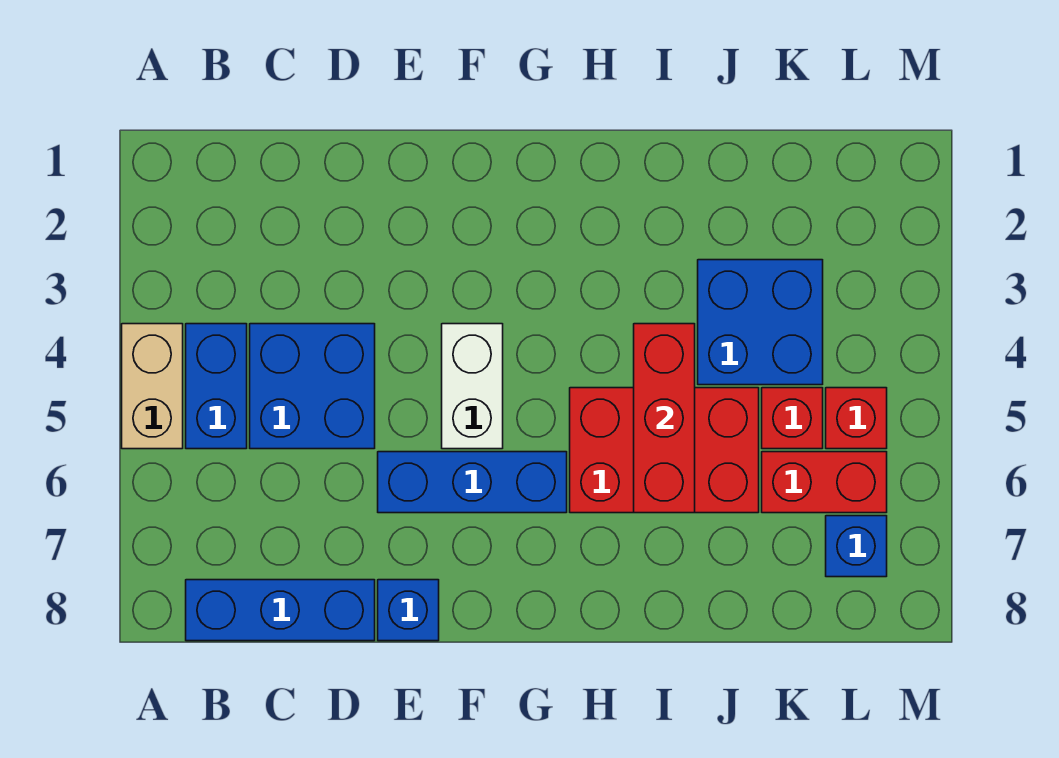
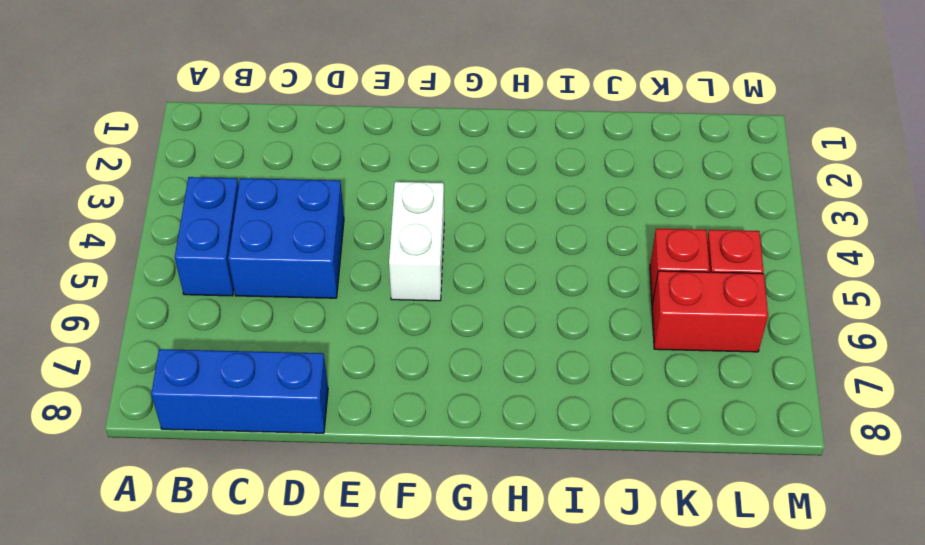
none -> tan brick A4:A5 level 1
none -> blue brick E6:G6 level 1
none -> blue brick E8 level 1

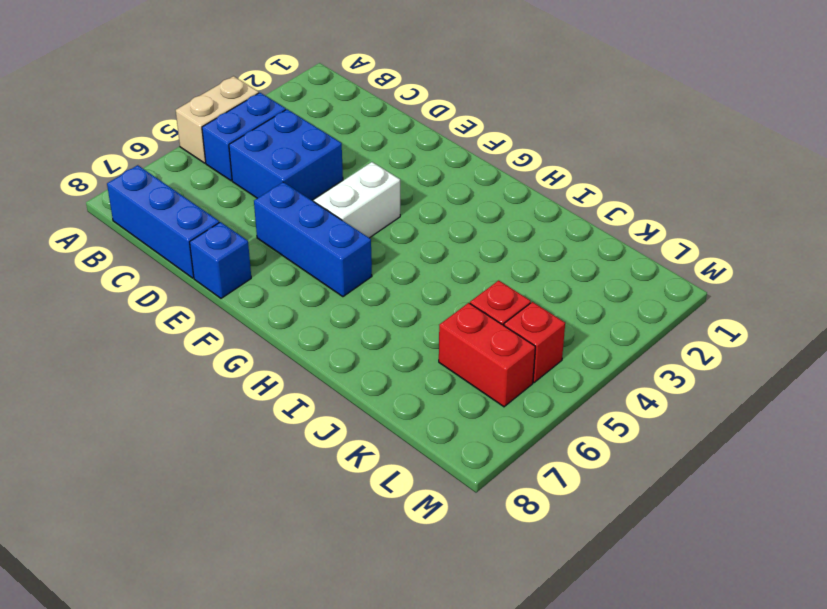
none -> red brick H5:J6 level 1
none -> blue brick J3:K4 level 1
none -> blue brick L7 level 1

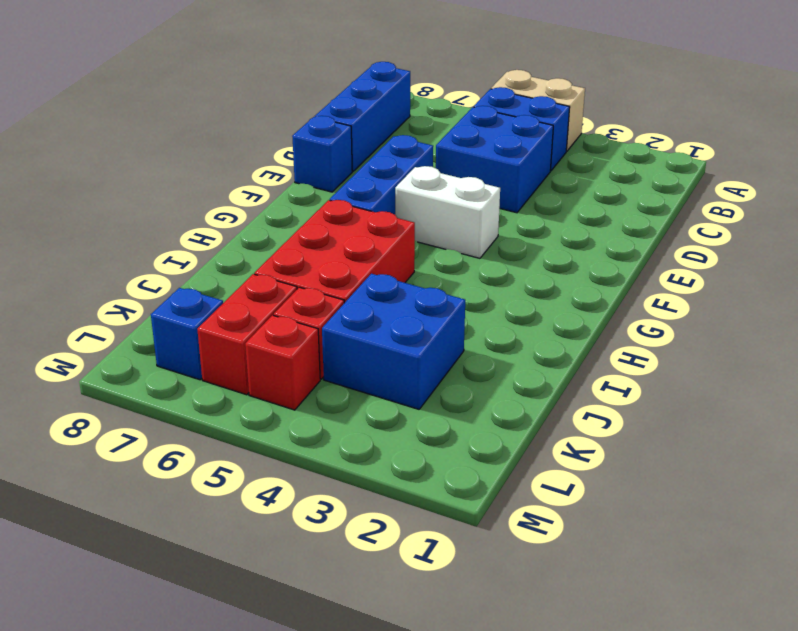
none -> red brick I4:I6 level 2

